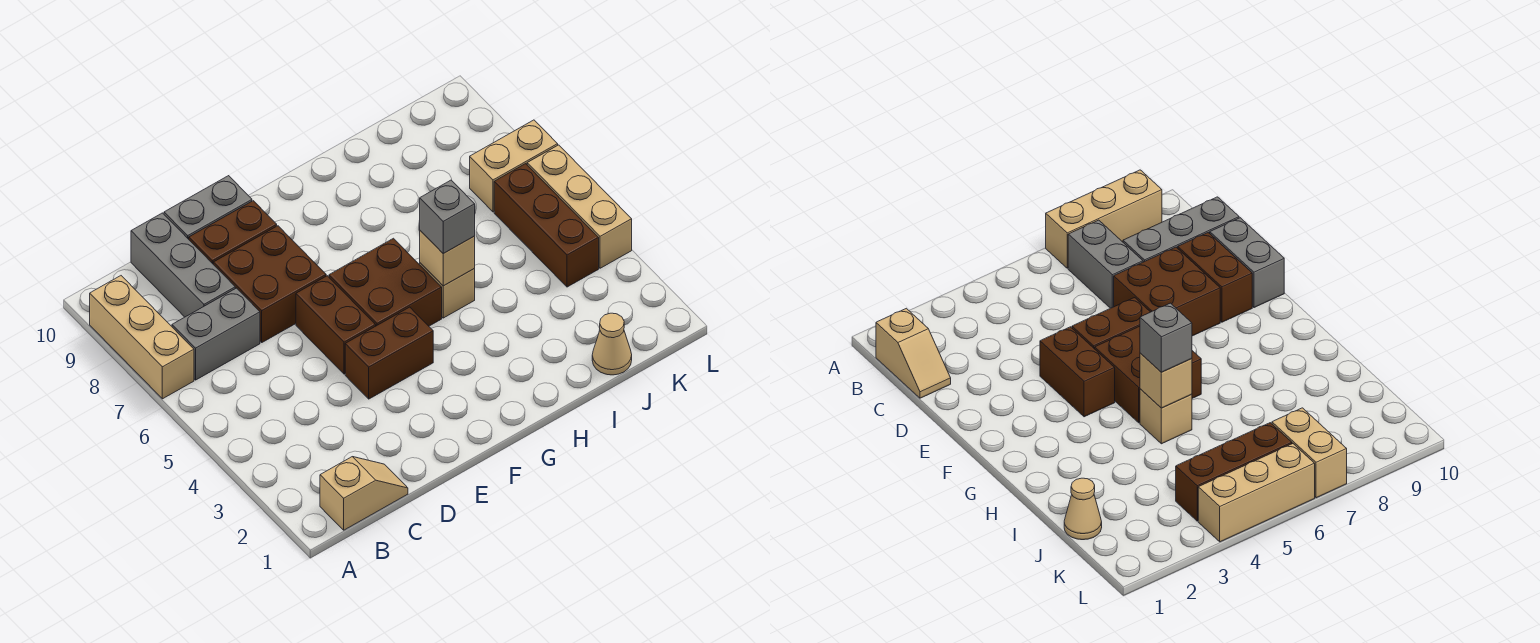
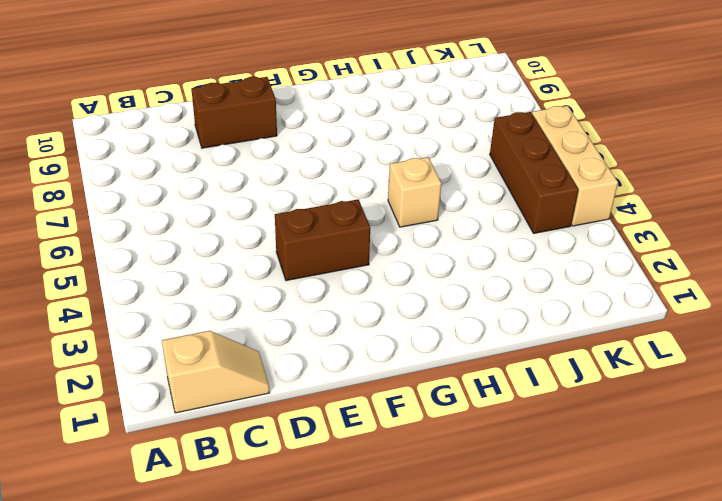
none -> tan brick A7:A9 level 1
none -> grey brick B7:C7 level 1
none -> grey brick C8:C10 level 1

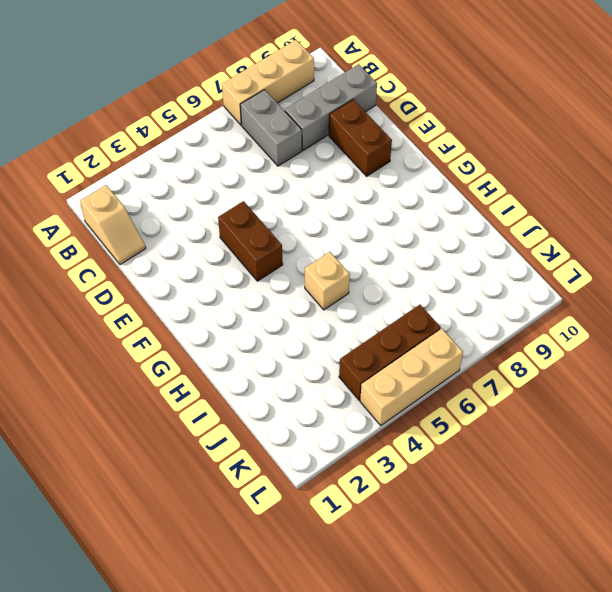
none -> brown brick D7:E8 level 1
none -> grey brick D10:E10 level 1
none -> brown brick E5:E6 level 1

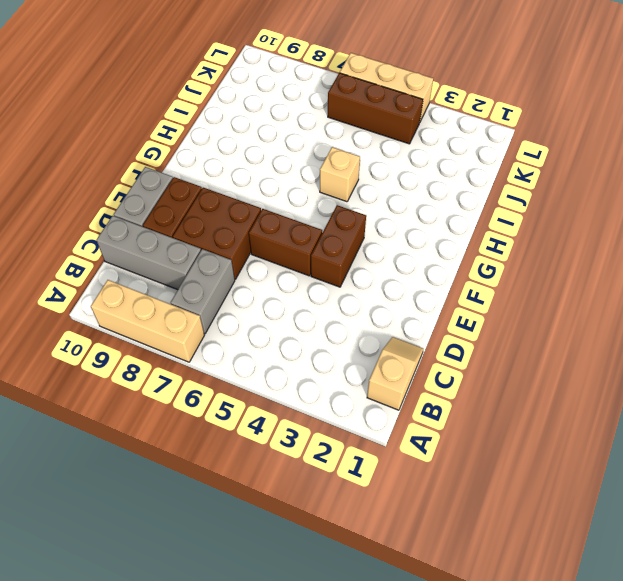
none -> brown brick F5:G6 level 1
none -> tan cone J1 level 1
none -> tan brick K7:L7 level 1

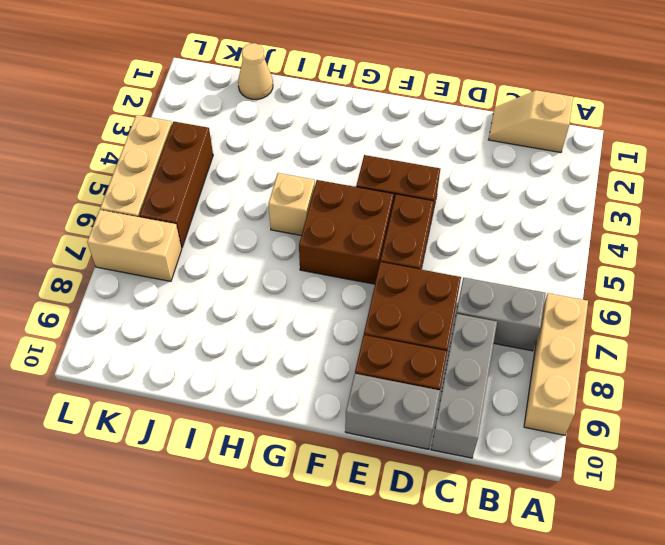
none -> tan brick H5 level 2
none -> grey brick H5 level 3

